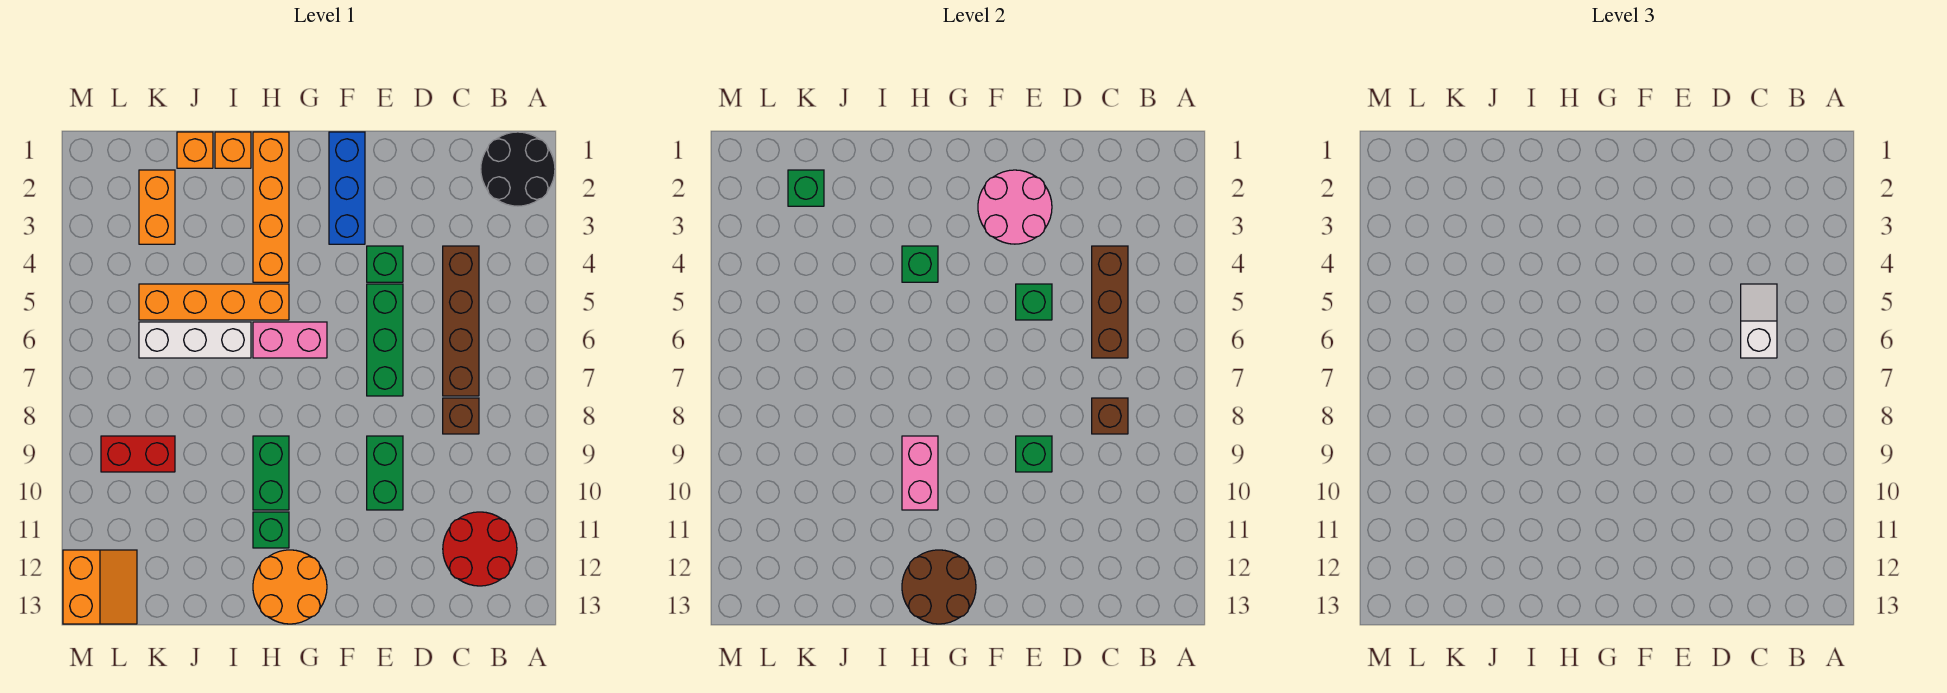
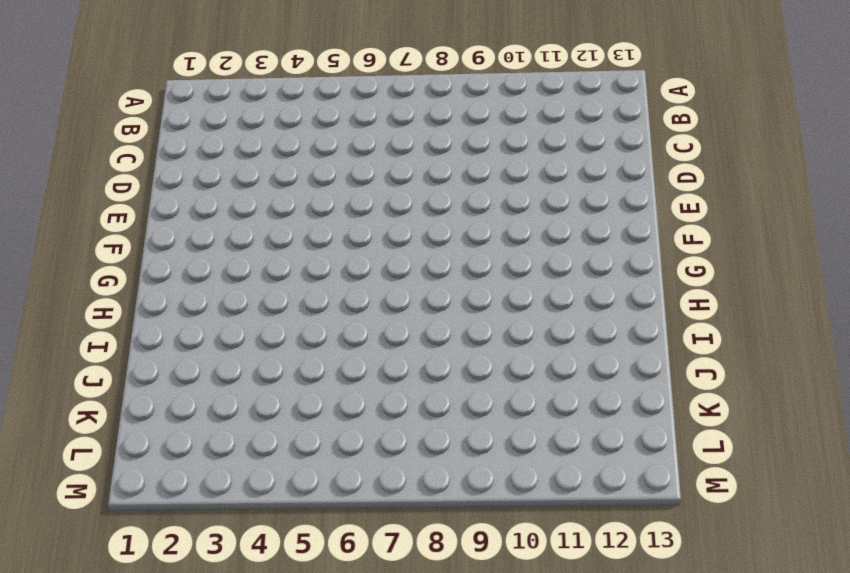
none -> black round brick A1:B2 level 1
none -> red round brick B11:C12 level 1
none -> brown brick C4:C7 level 1
none -> brown brick C8 level 1

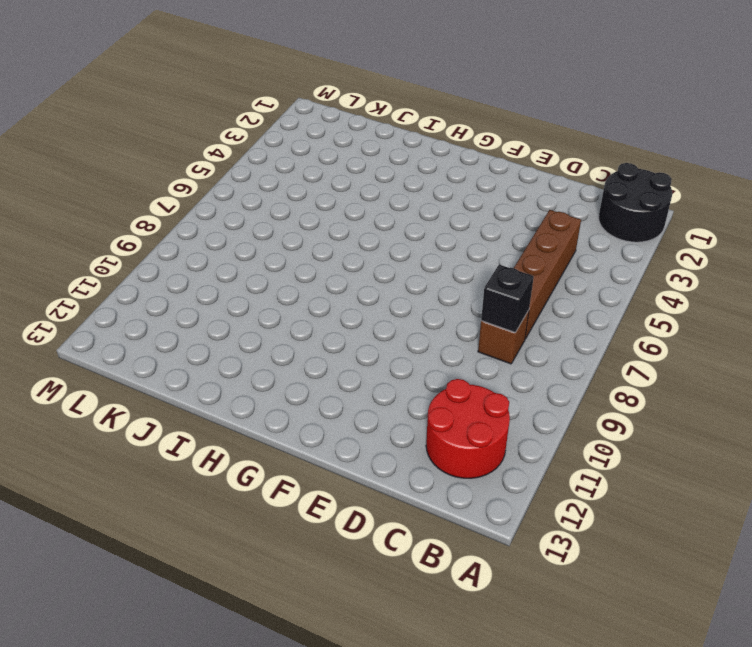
black brick C8 level 2 -> brown brick C8 level 2
none -> green brick E4 level 1
none -> green brick E5:E7 level 1
none -> green brick E9:E10 level 1
none -> blue brick F1:F3 level 1

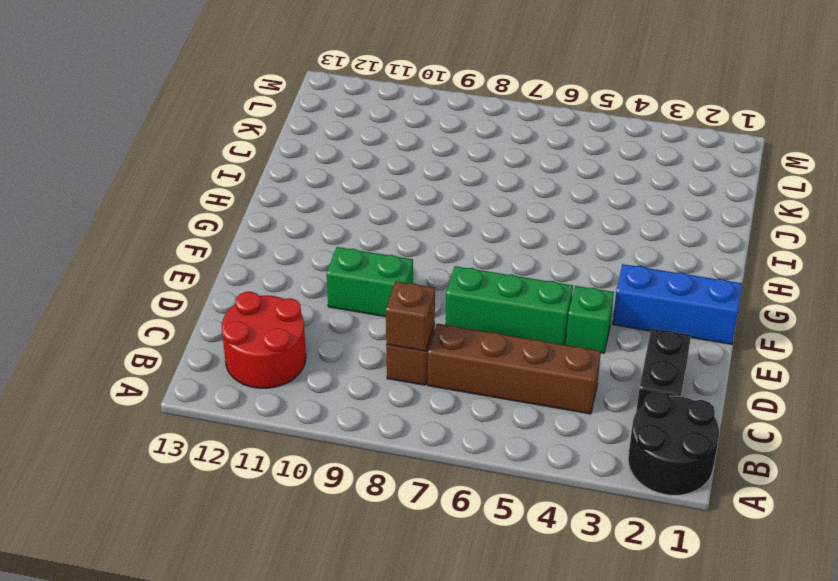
black brick C2:D2 level 1 -> none
none -> pink brick G6:H6 level 1
none -> orange round brick G12:H13 level 1
none -> orange brick H1:H4 level 1
none -> orange brick H5:K5 level 1

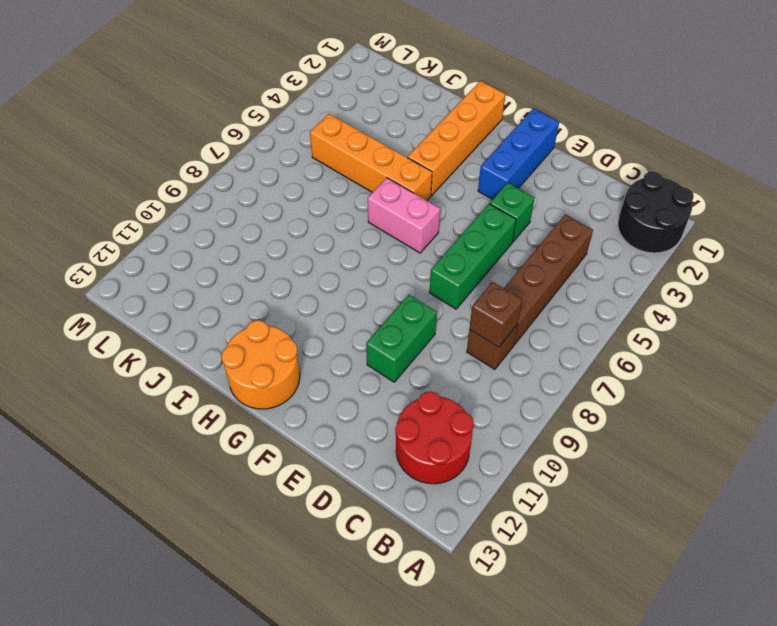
none -> green brick H9:H10 level 1
none -> green brick H11 level 1
none -> orange brick I1 level 1
none -> white brick I6:K6 level 1

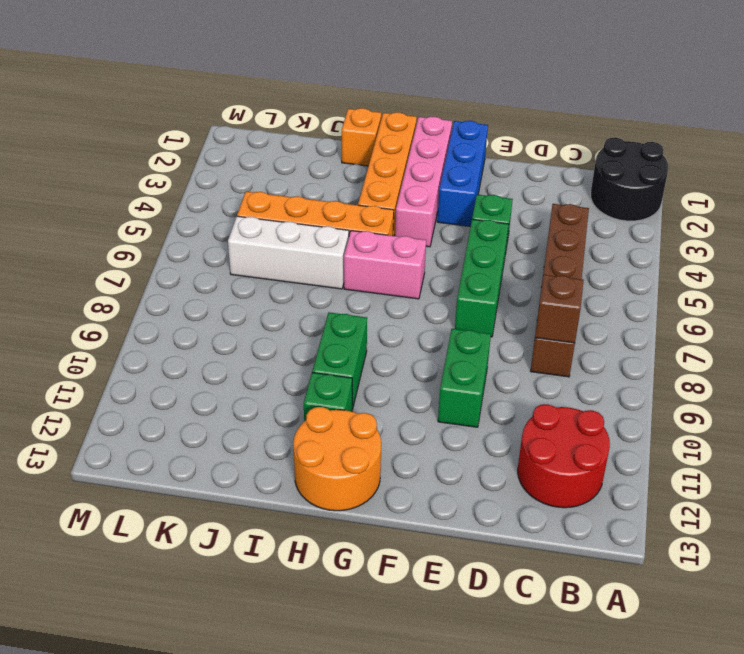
pink brick G1:G4 level 1 -> none
none -> orange brick J1 level 1
none -> orange brick K2:K3 level 1
none -> red brick K9:L9 level 1
none -> orange slope L12:M13 level 1 top M

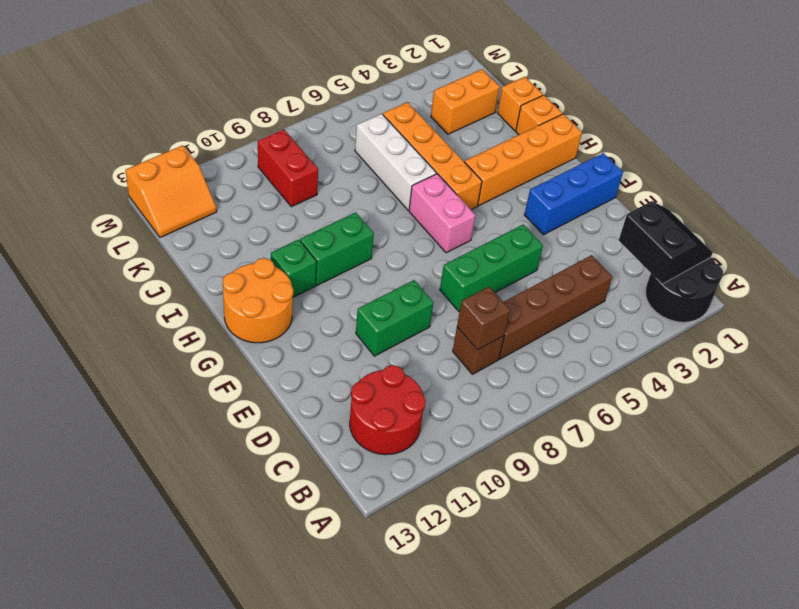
black slope B1:C2 level 2 top 2 -> none
none -> green brick E4 level 1
none -> brown brick C4:C6 level 2
none -> pink round brick E2:F3 level 2
none -> green brick E5 level 2

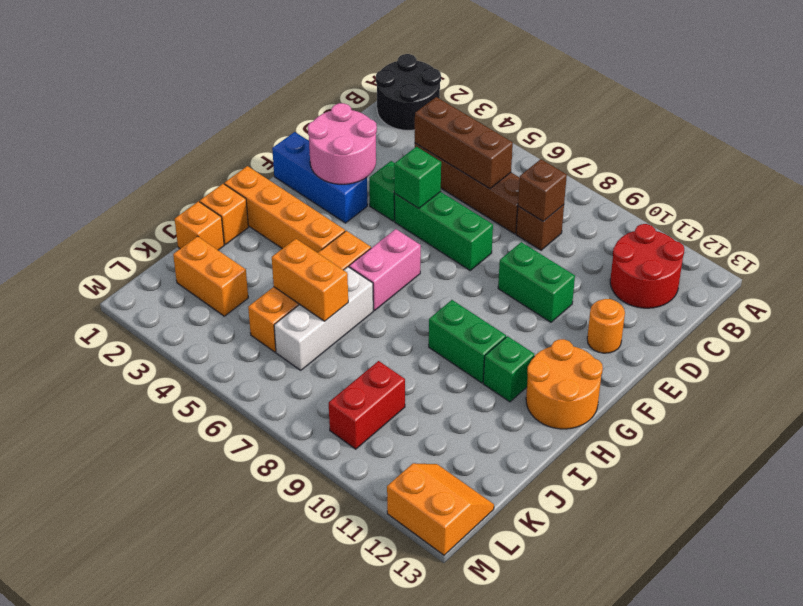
orange round brick E12 level 1 -> none
orange brick J5:J6 level 2 -> none
none -> green brick E9 level 2
none -> brown round brick G12:H13 level 2
none -> green brick H4 level 2
none -> pink brick H9:H10 level 2

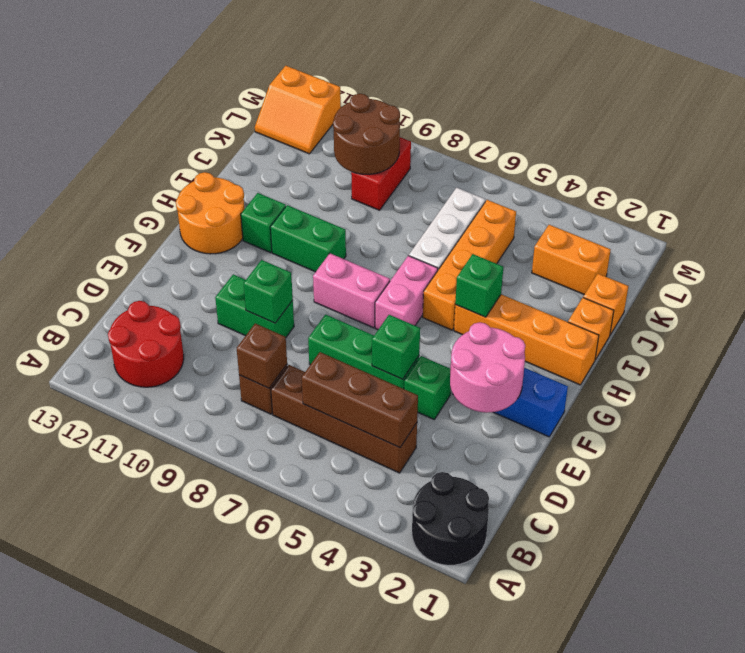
pink brick G7:G8 level 1 -> pink brick H9:H10 level 2
brown round brick K9:L10 level 2 -> brown round brick G12:H13 level 2
none -> green brick K2 level 2
none -> white slope C5:C6 level 3 top 6

